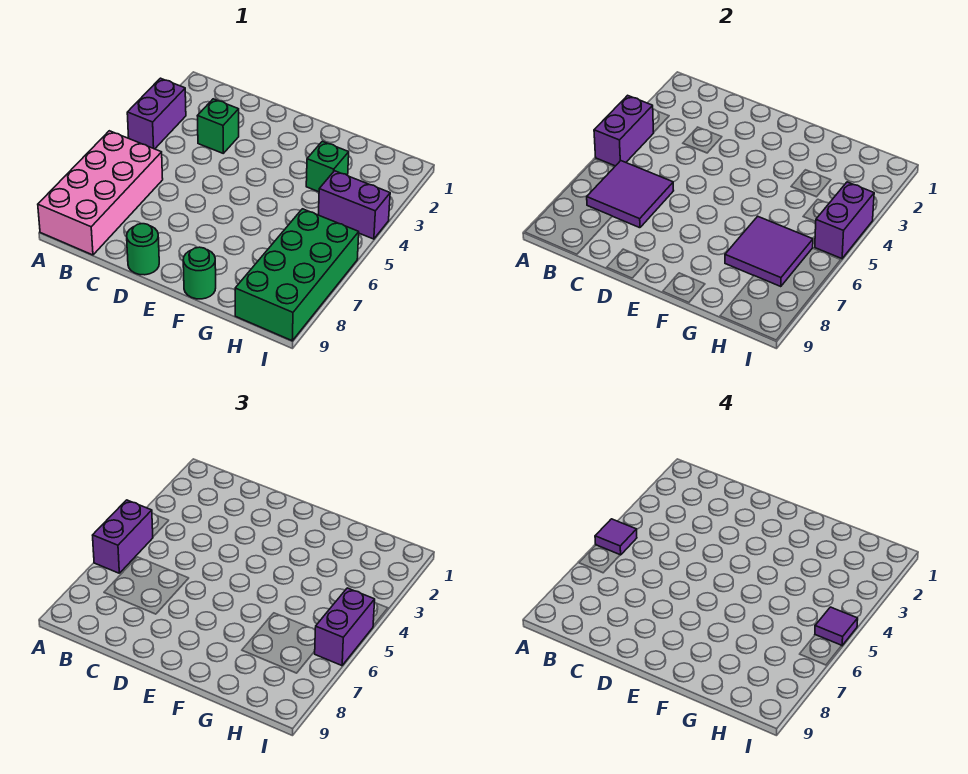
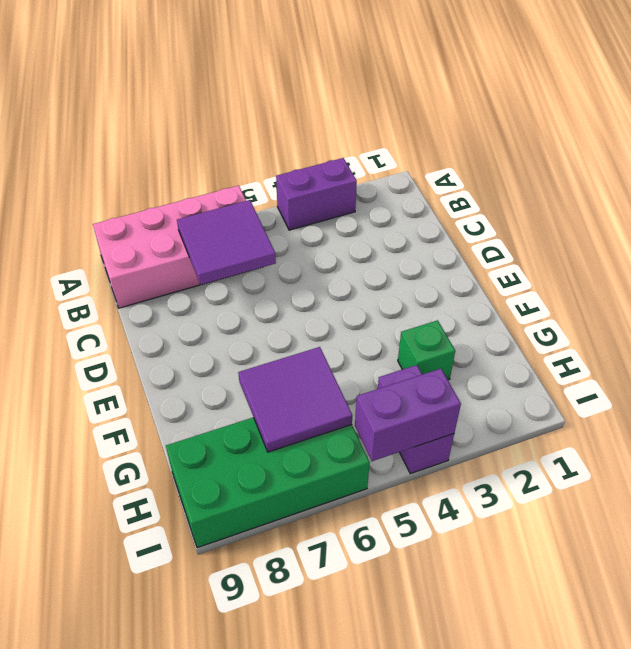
none -> green brick C3 level 1
none -> green round brick D9 level 1
none -> green round brick F9 level 1

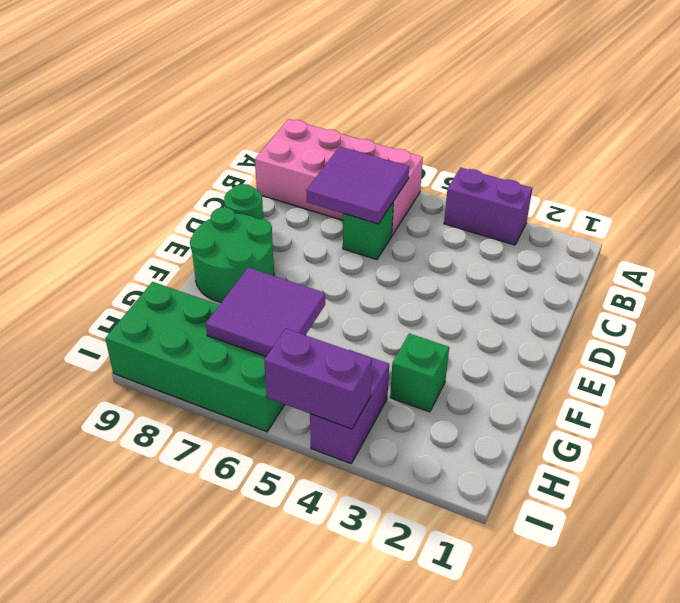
green brick C6 level 1 -> green brick C3 level 1
green round brick E8:F9 level 1 -> green round brick F9 level 1
none -> purple brick A4:A5 level 2
none -> purple brick A5:A6 level 3
none -> purple brick I5:I6 level 3

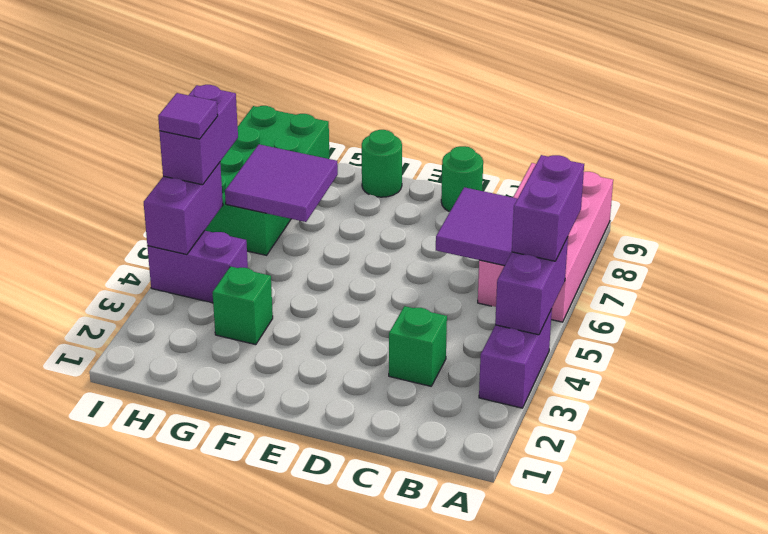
none -> purple tile A5 level 4

